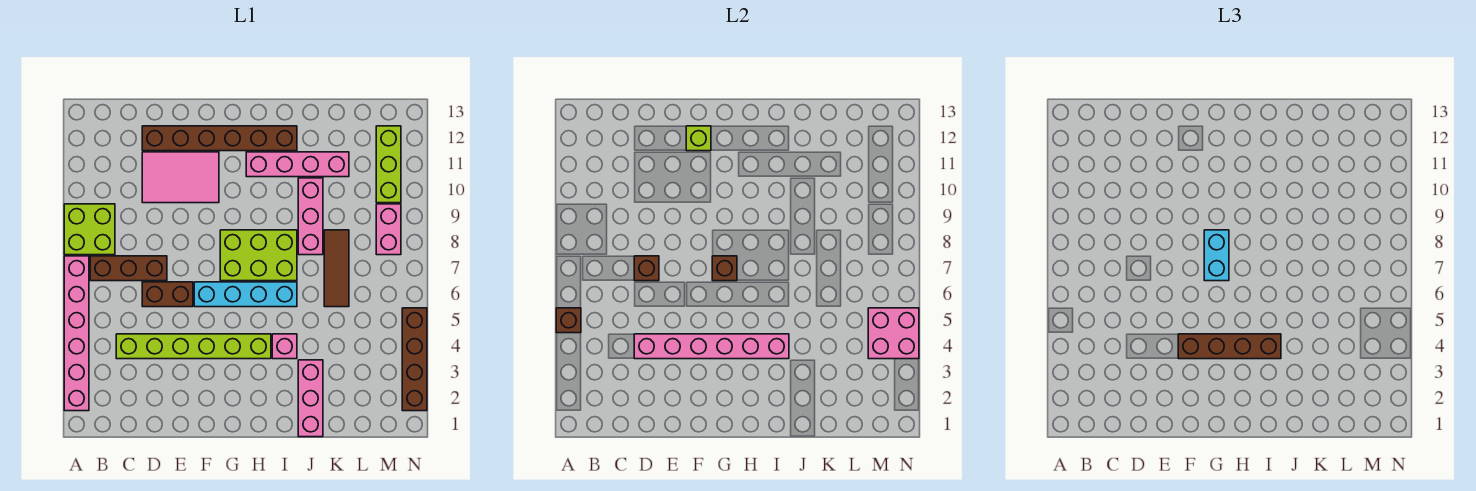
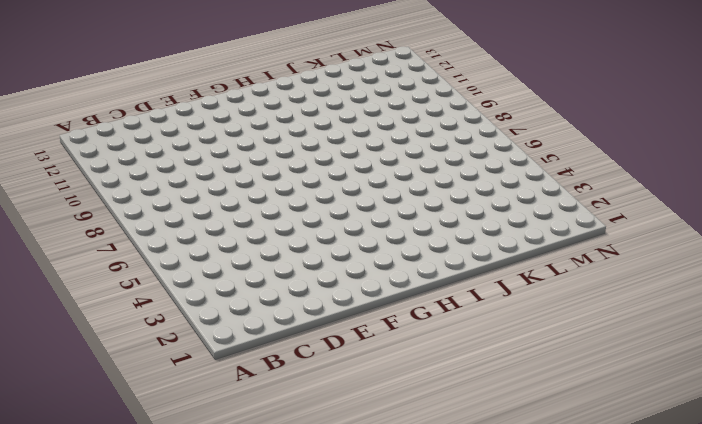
none -> pink brick A2:A7 level 1
none -> lime brick A8:B9 level 1
none -> brown brick B7:D7 level 1

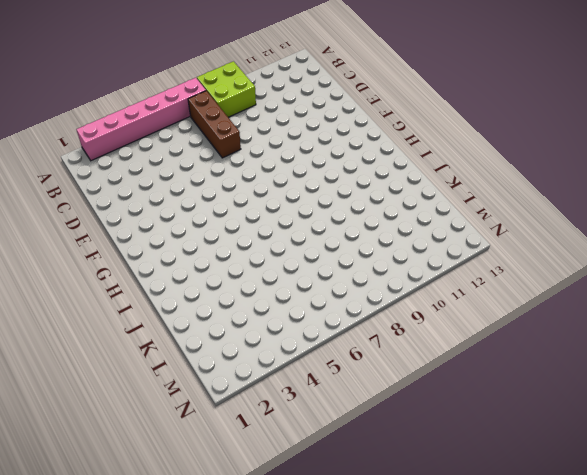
none -> lime brick C4:H4 level 1
none -> brown brick D6:E6 level 1
none -> pink tile D10:F11 level 1

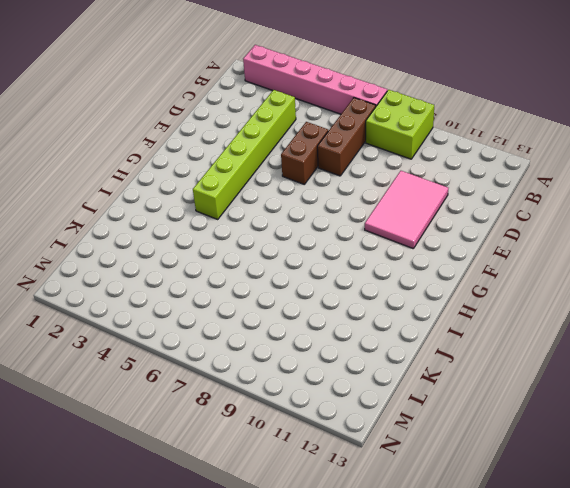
none -> brown brick D12:I12 level 1
none -> cyan brick F6:I6 level 1
none -> lime brick G7:I8 level 1

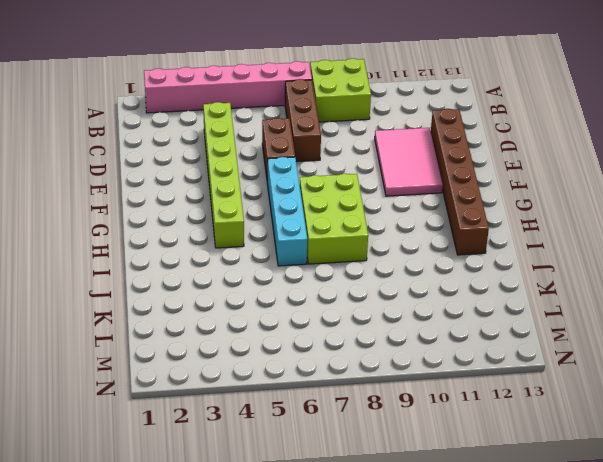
none -> pink brick H11:K11 level 1
none -> pink brick I4 level 1
none -> pink brick J1:J3 level 1

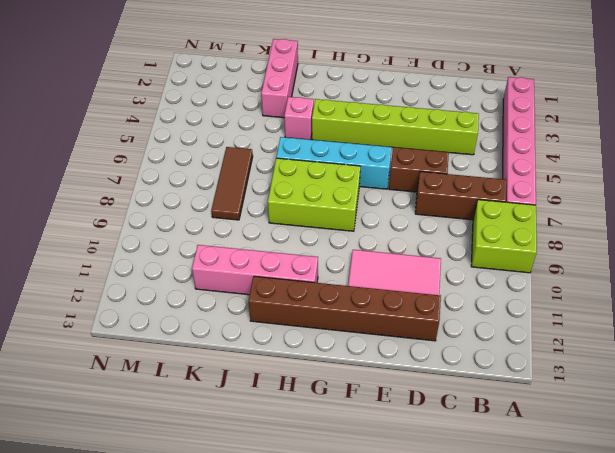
none -> pink brick J8:J10 level 1
none -> pink brick M8:M9 level 1
none -> lime brick M10:M12 level 1

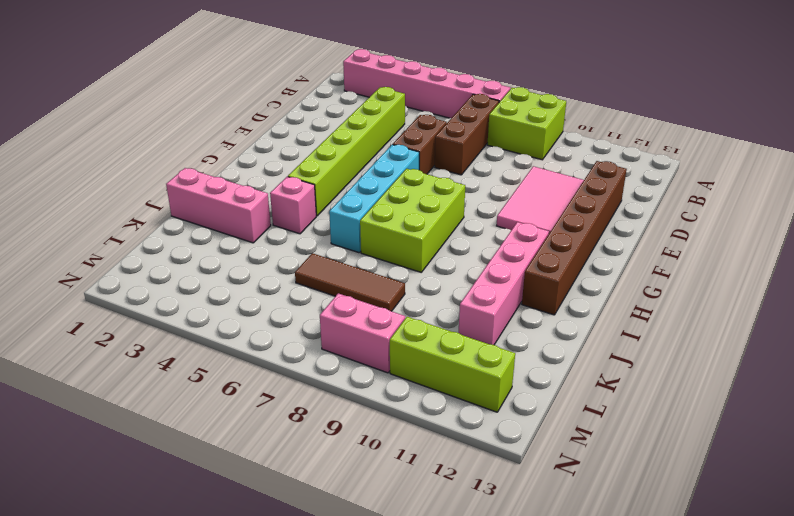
none -> pink brick J8:J10 level 1
none -> brown brick N2:N5 level 1
none -> brown brick A5 level 2

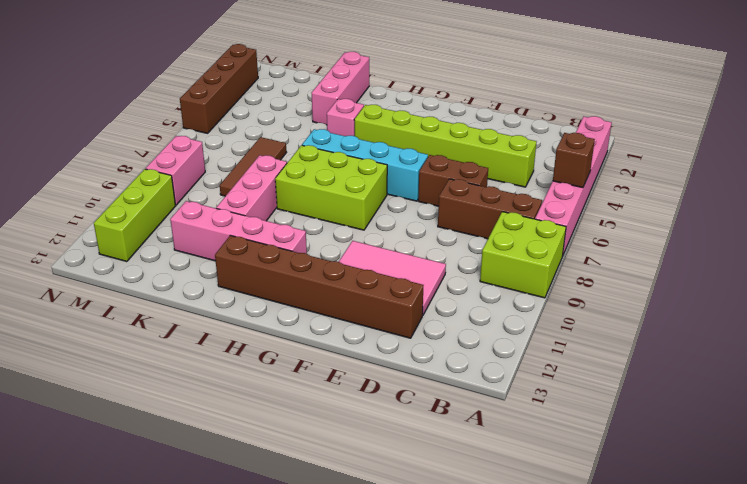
none -> pink brick D4:I4 level 2
none -> brown brick D7 level 2
none -> lime brick F12 level 2

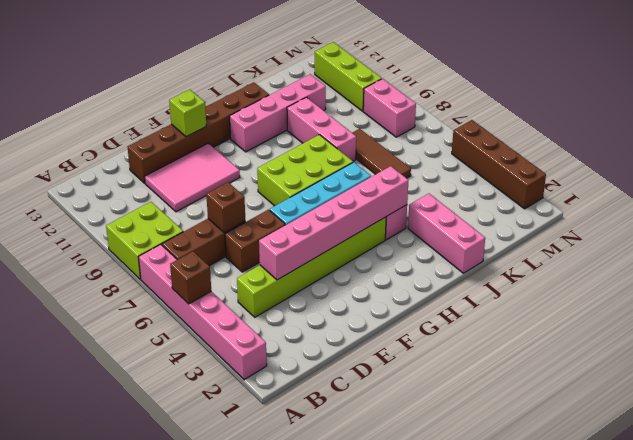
none -> brown brick G7 level 2
none -> pink brick M4:N5 level 2
none -> brown brick F4:I4 level 3

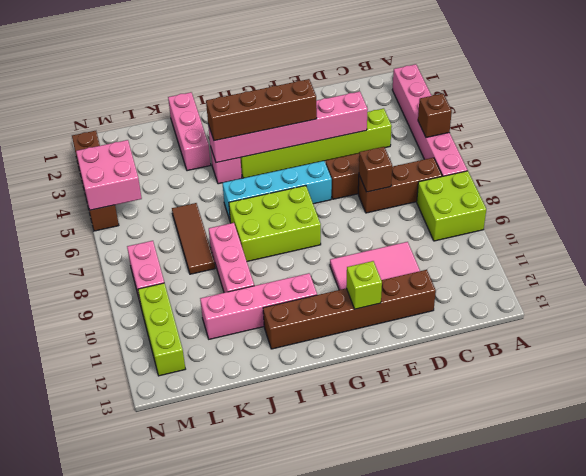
none -> brown brick G7 level 2
none -> cyan brick G7:G8 level 3

